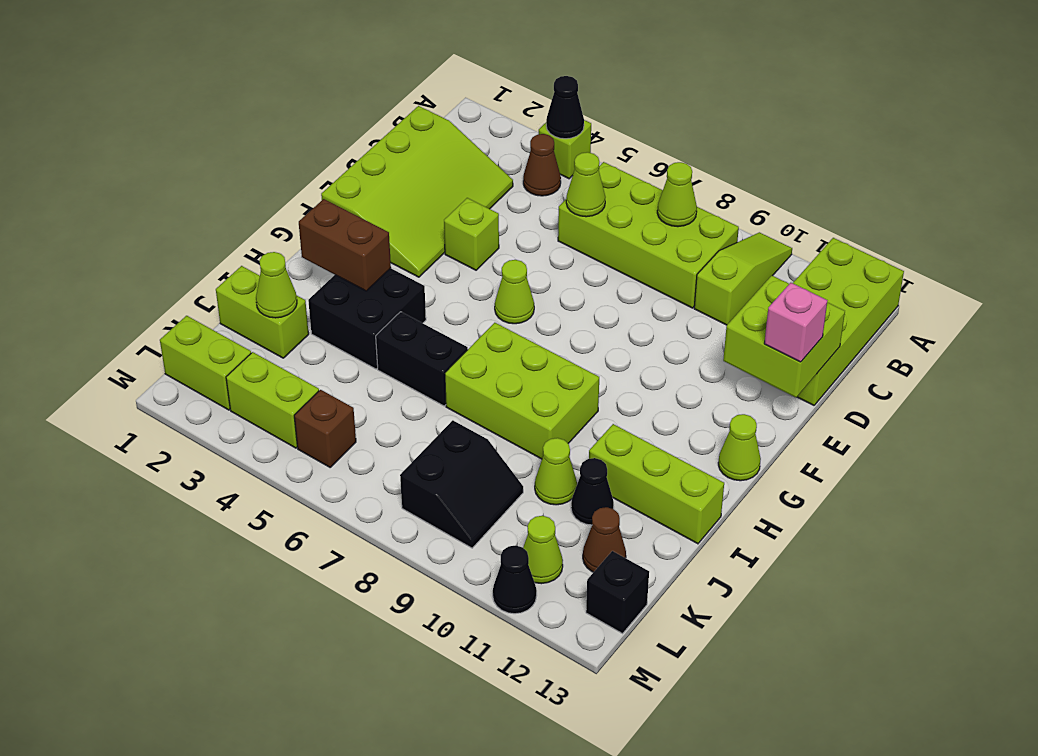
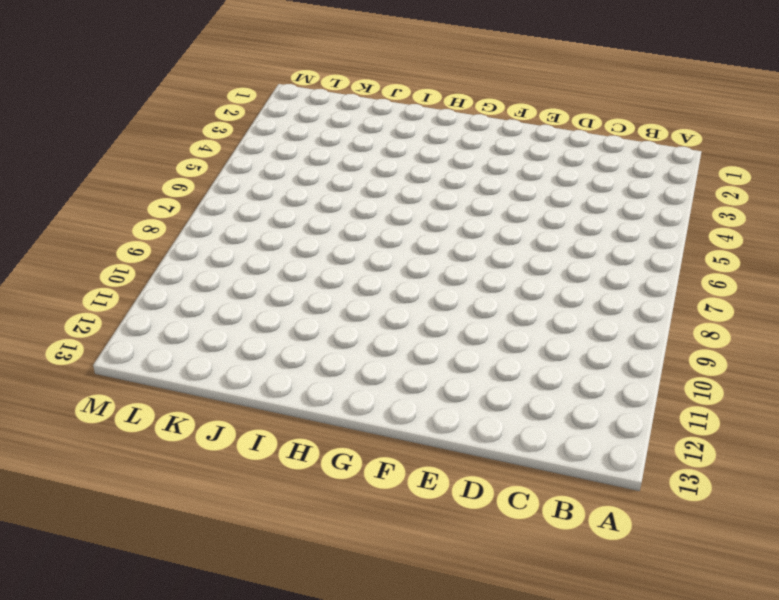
none -> lime brick A4 level 1
none -> lime slope A10:C10 level 1 top C
none -> lime brick A12:D13 level 1
none -> brown cone B4 level 1

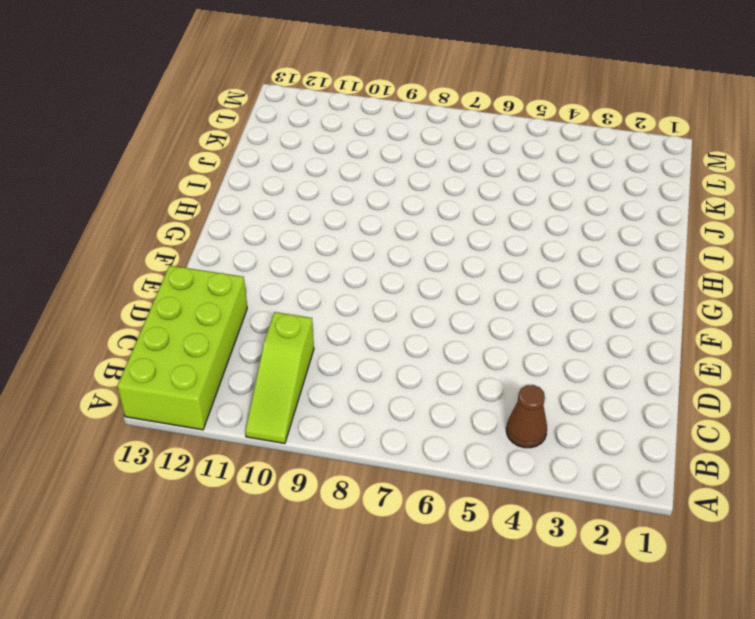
none -> lime brick A4 level 1
none -> lime brick B6:C9 level 1
none -> lime slope C1:F3 level 1 top 1
none -> lime brick E4 level 1

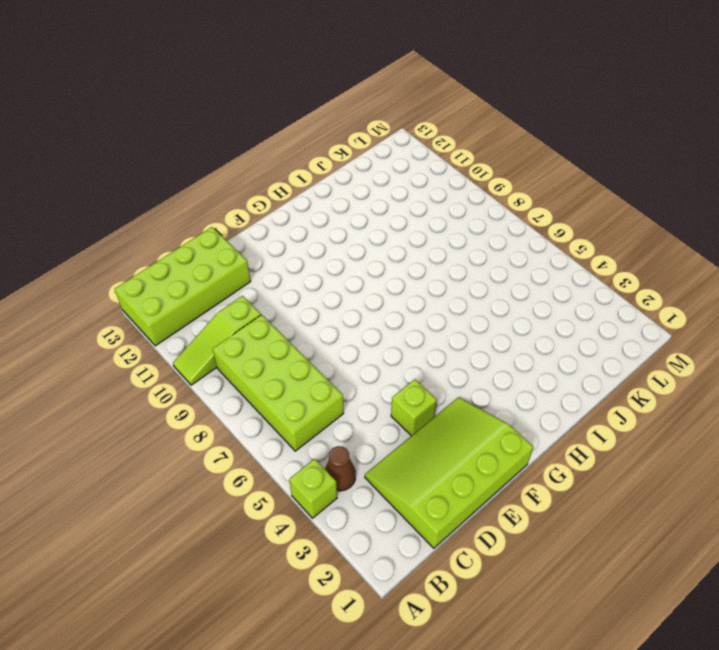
none -> lime cone F6 level 1
none -> lime cone G13 level 1
none -> black brick H3:I4 level 1
none -> lime brick H7:I9 level 1

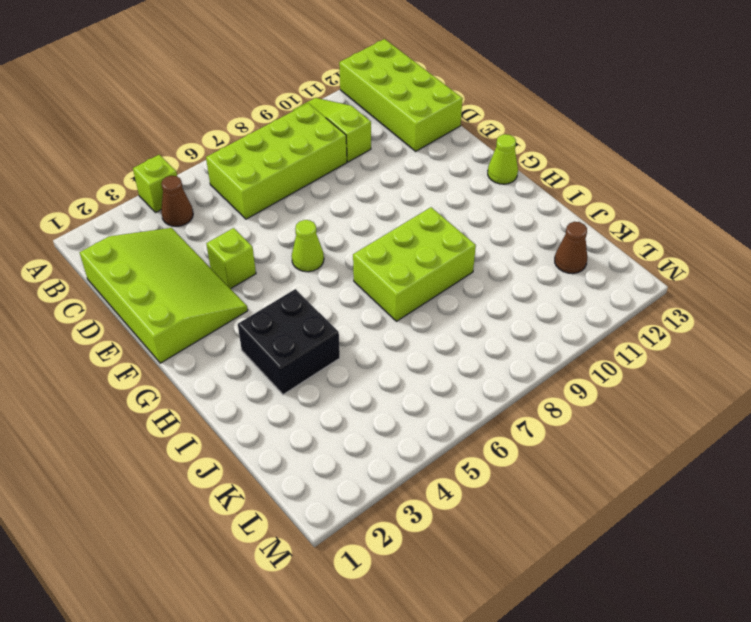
none -> black brick I5:I6 level 1
none -> lime brick I11:I13 level 1
none -> lime brick J1:J2 level 1
none -> lime cone J10 level 1

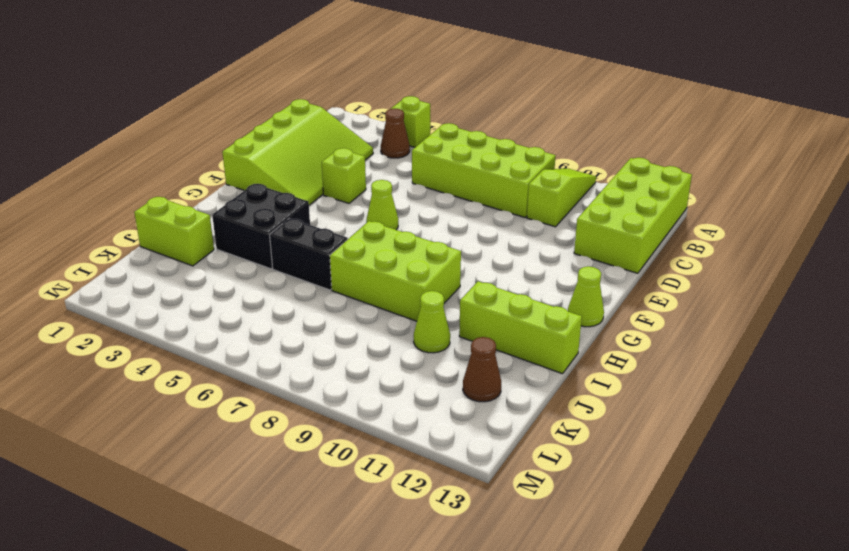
none -> black cone J11 level 1
none -> black slope K8:L9 level 1 top 8
none -> lime brick L1:L2 level 1
none -> lime brick L3:L4 level 1

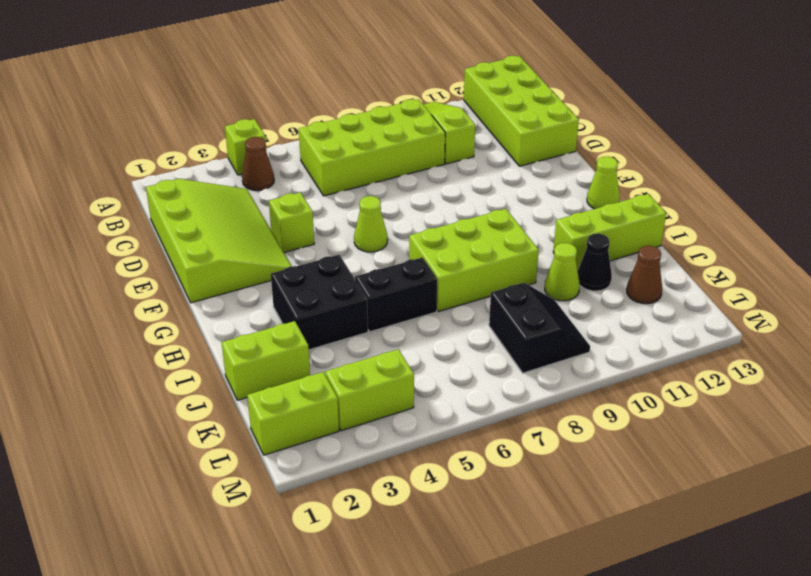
none -> brown brick L5 level 1
none -> lime cone L11 level 1
none -> black brick L13 level 1
none -> black cone M11 level 1

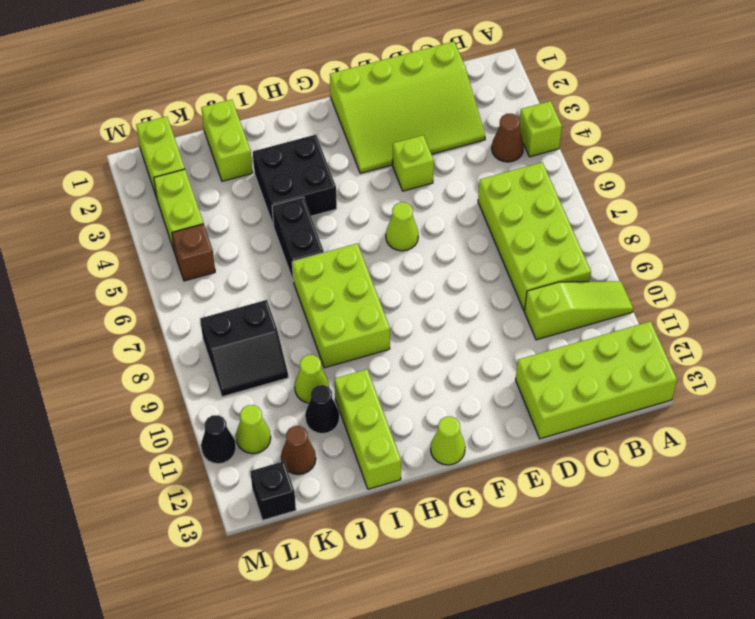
none -> black cone A4 level 2
none -> lime cone B8 level 2
none -> lime cone C6 level 2
none -> lime brick D12:E13 level 2

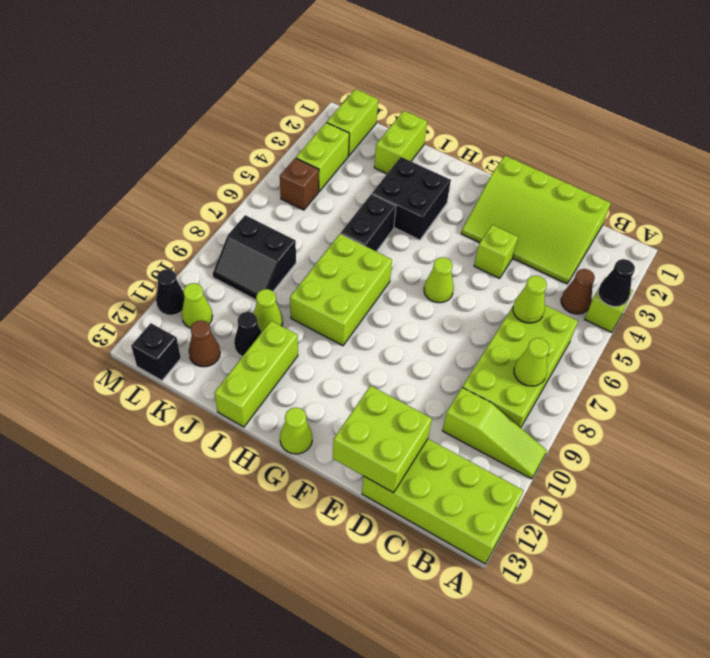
none -> brown brick H2:H3 level 2
none -> lime cone J2 level 2
none -> pink brick E13 level 3

